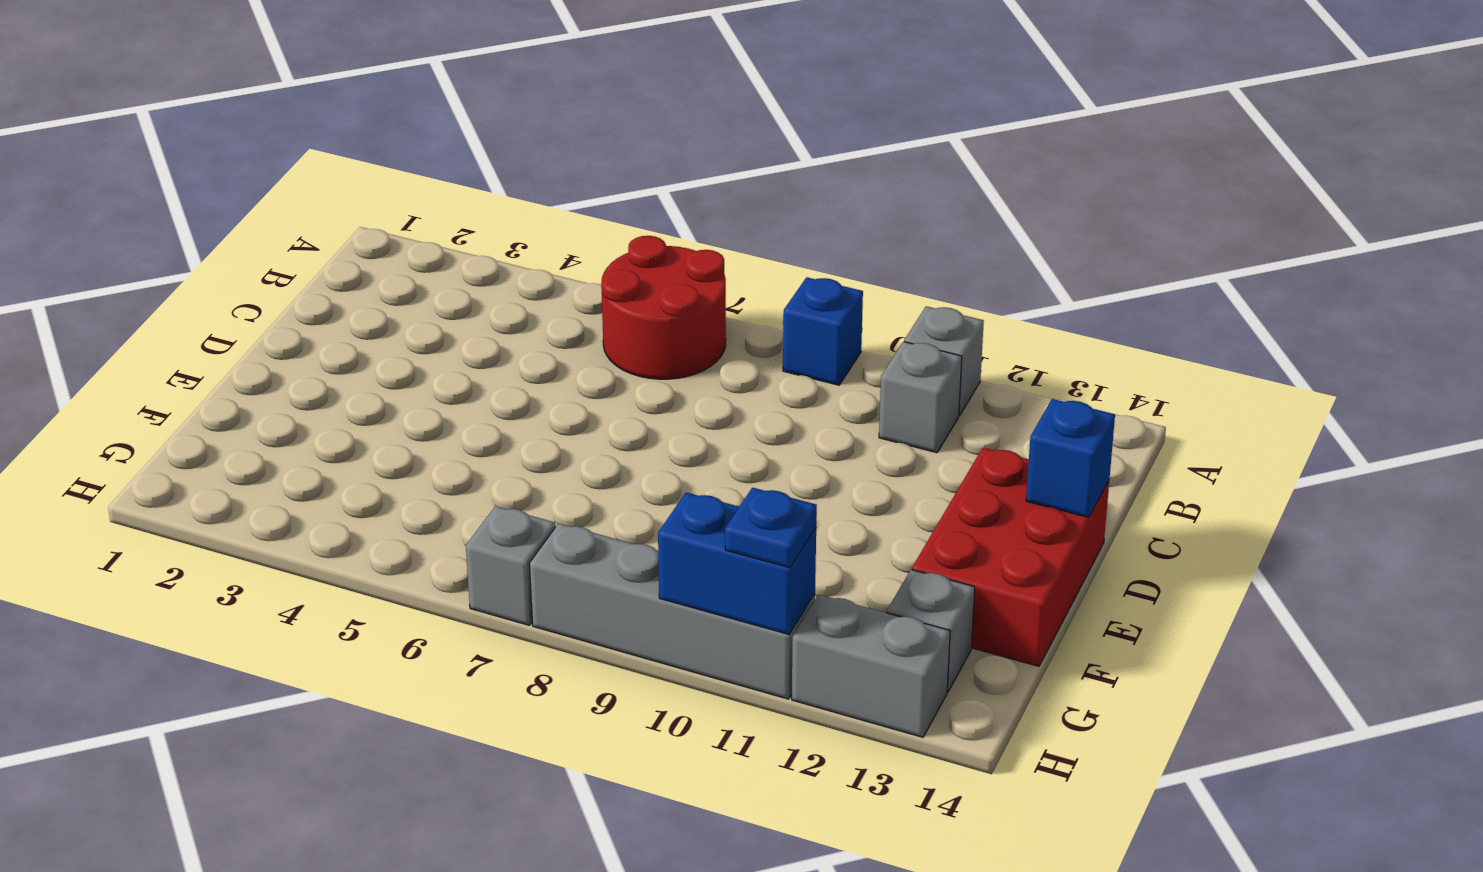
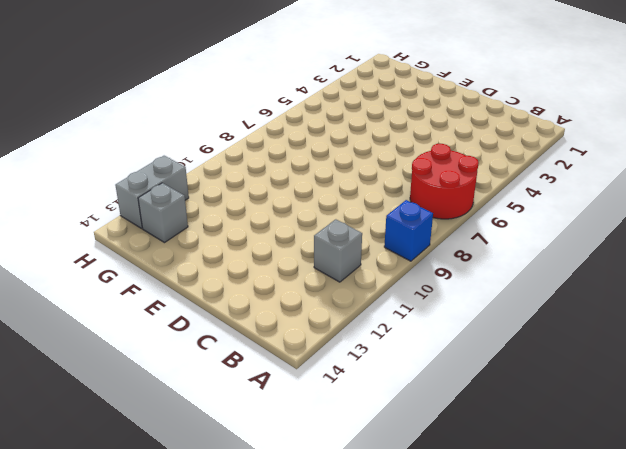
none -> grey brick A11 level 1
none -> red brick D13:F14 level 1
none -> grey brick H7 level 1

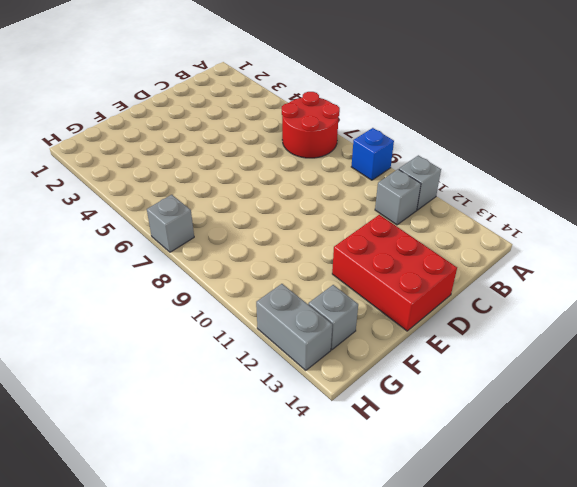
red brick D12:E14 level 1 -> red brick D13:F14 level 1
none -> grey brick H8:H11 level 1
none -> blue brick D14 level 2
none -> blue brick H10:H11 level 2

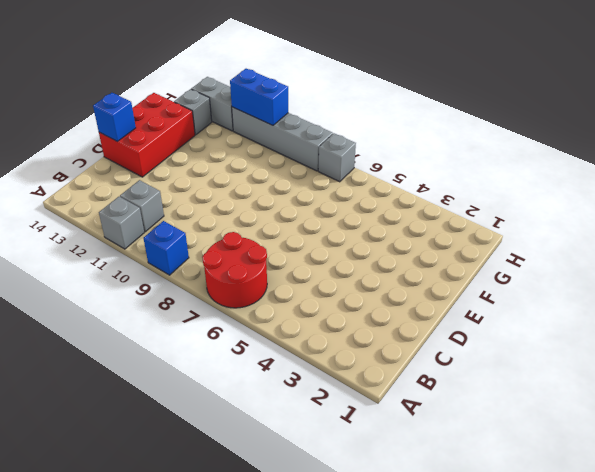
none -> blue plate H11 level 3

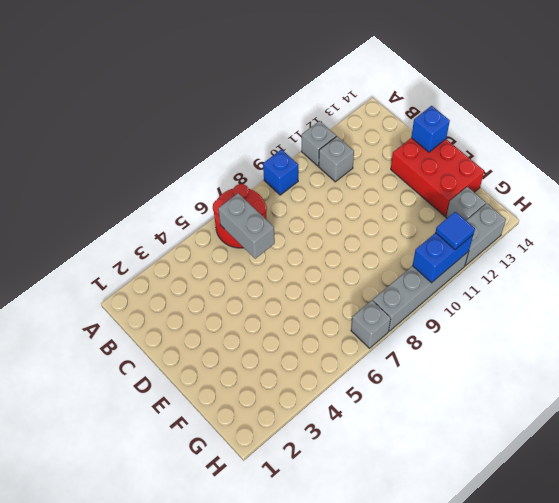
grey brick B6:C6 level 2 -> none
blue tile H11 level 3 -> blue plate H11 level 3

